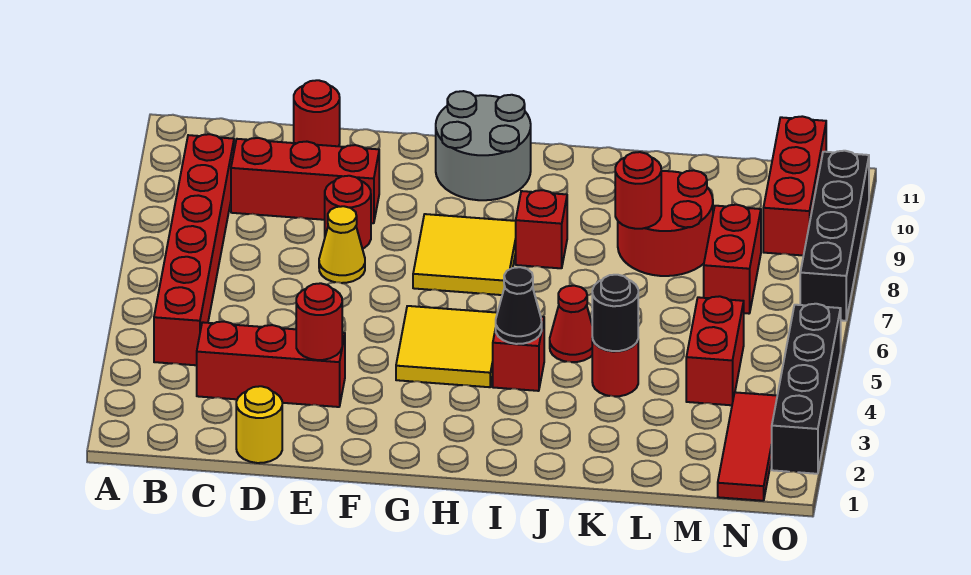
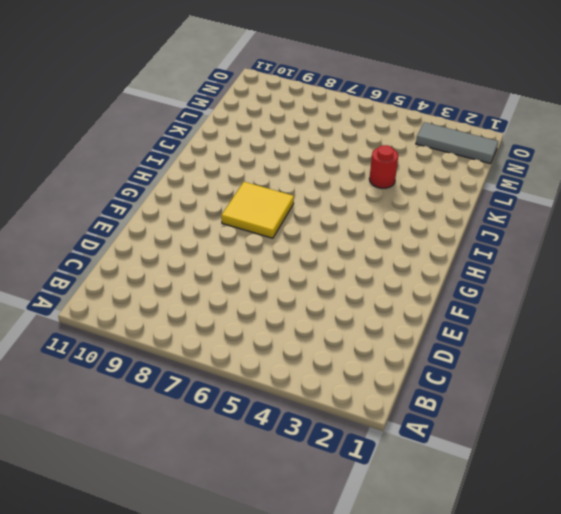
grey tile N1:N3 level 1 -> red tile N1:N3 level 1
none -> red brick B4:B9 level 1
none -> red brick C3:E3 level 1
none -> red brick C9:E9 level 1

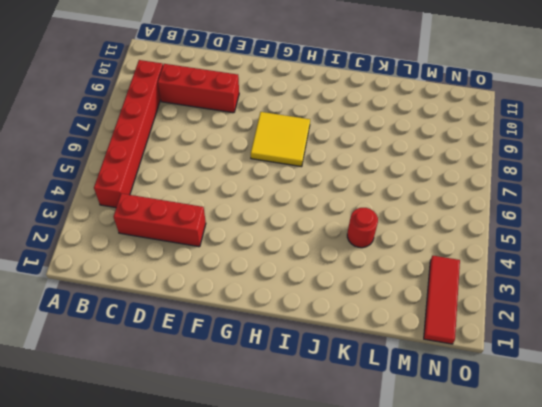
none -> yellow round brick D1 level 1
none -> red round brick D11 level 1
none -> yellow cone E7 level 1

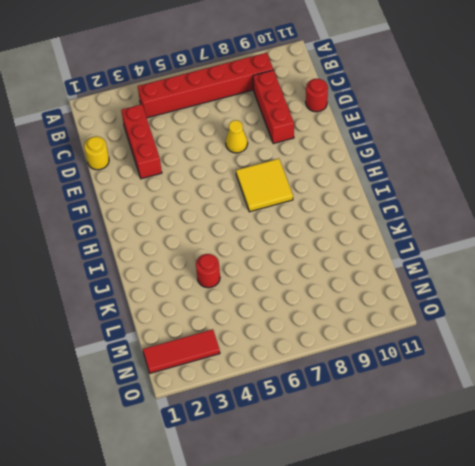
none -> red round brick E8 level 1
none -> yellow tile G4:H5 level 1
none -> grey round brick G10:H11 level 1

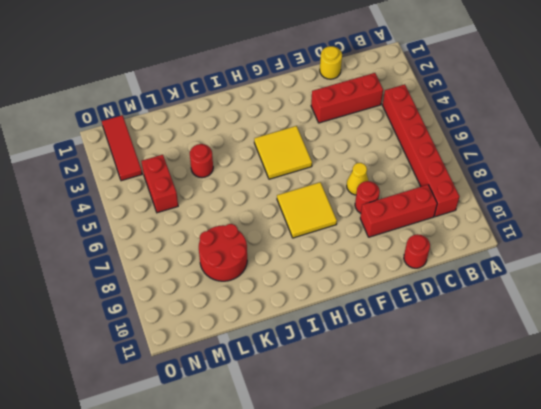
none -> grey round brick G10:H11 level 1
none -> red brick I4 level 1
none -> red brick I8 level 1

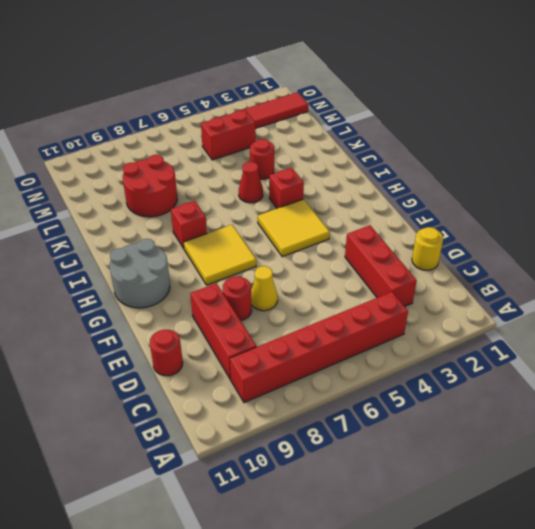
none -> red brick M7:M8 level 1
none -> red brick N9:N11 level 1
none -> black brick O2:O5 level 1

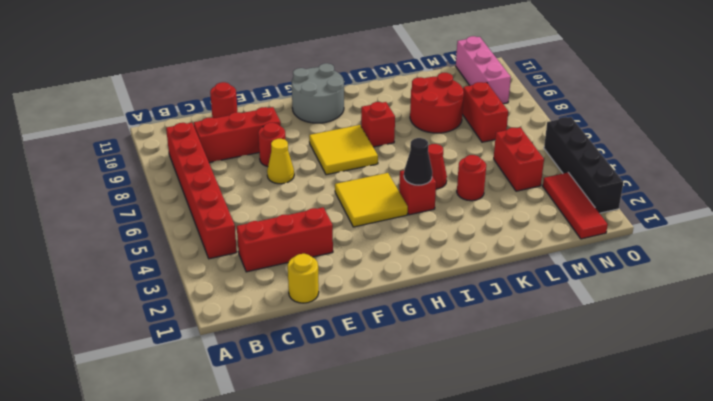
pink brick N9:N11 level 1 -> red brick N9:N11 level 1
none -> black brick O7:O10 level 1
none -> red round brick E3 level 2
none -> black round brick K4 level 2

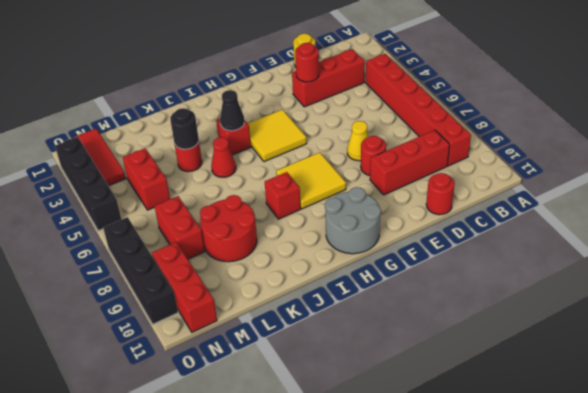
none -> red round brick K8 level 2

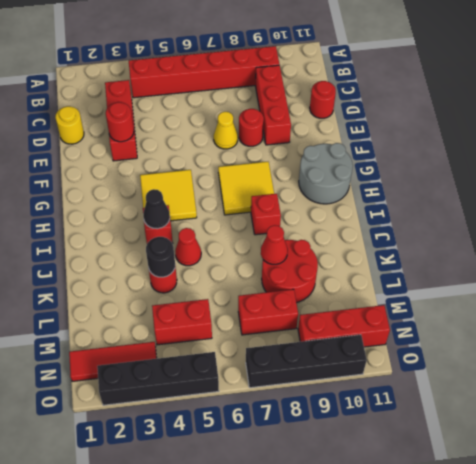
red cone K8 level 2 -> red round brick K8 level 2

